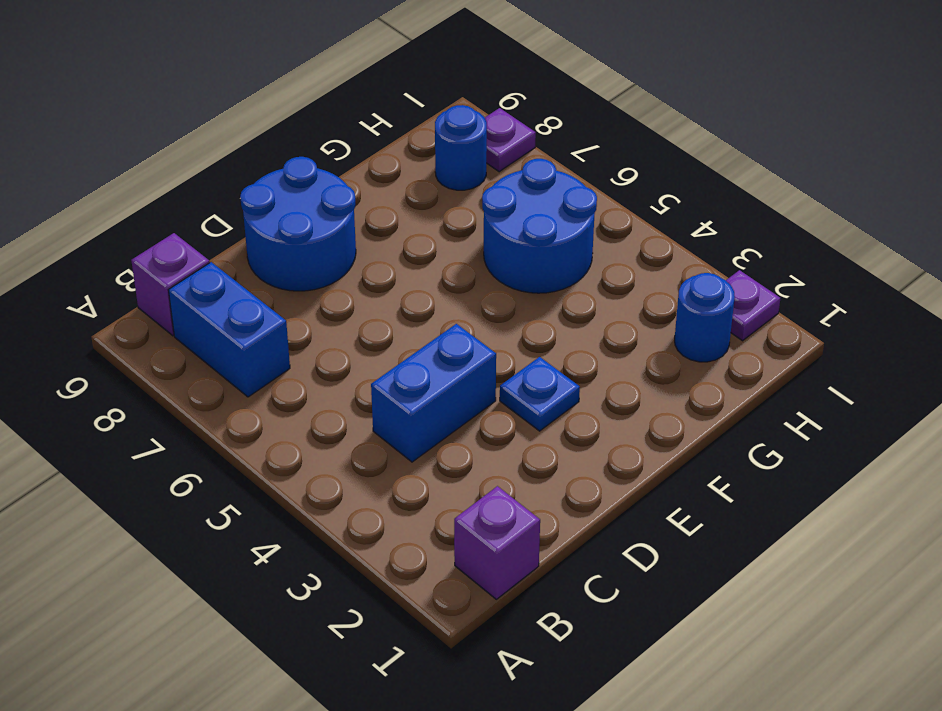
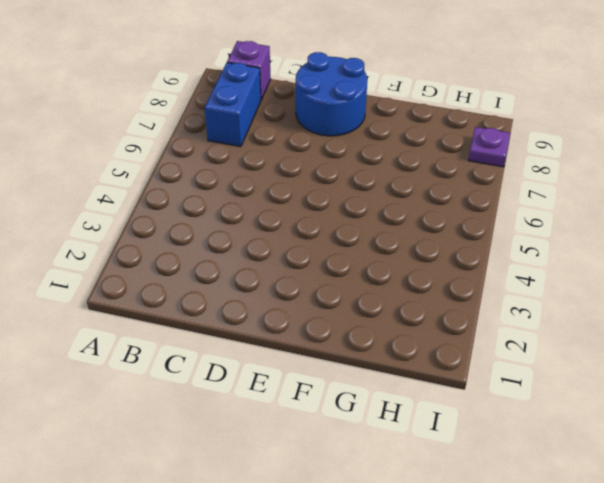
none -> purple brick B1 level 1
none -> blue brick C4:D4 level 1

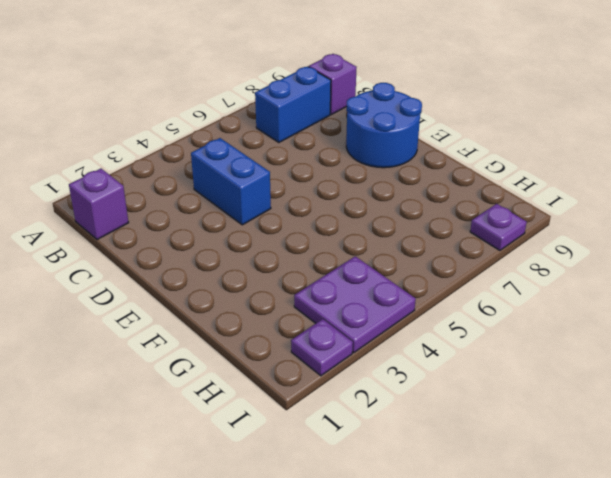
purple plate H3:I4 level 1 -> none
none -> blue plate E3 level 1
none -> blue round brick G5:H6 level 1

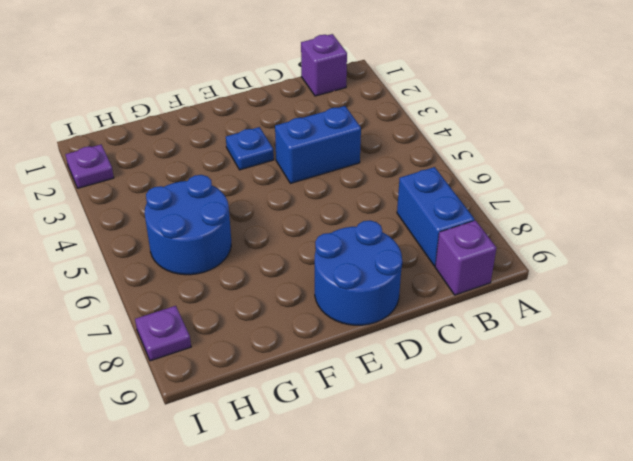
none -> blue round brick H2 level 1
none -> blue round brick H8 level 1

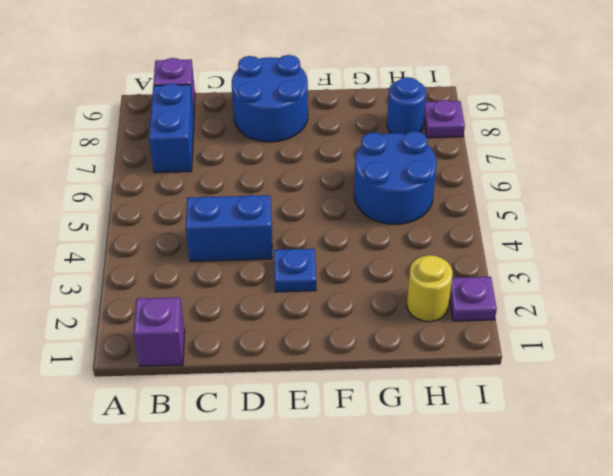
yellow round brick H2 level 1 -> blue round brick H2 level 1

